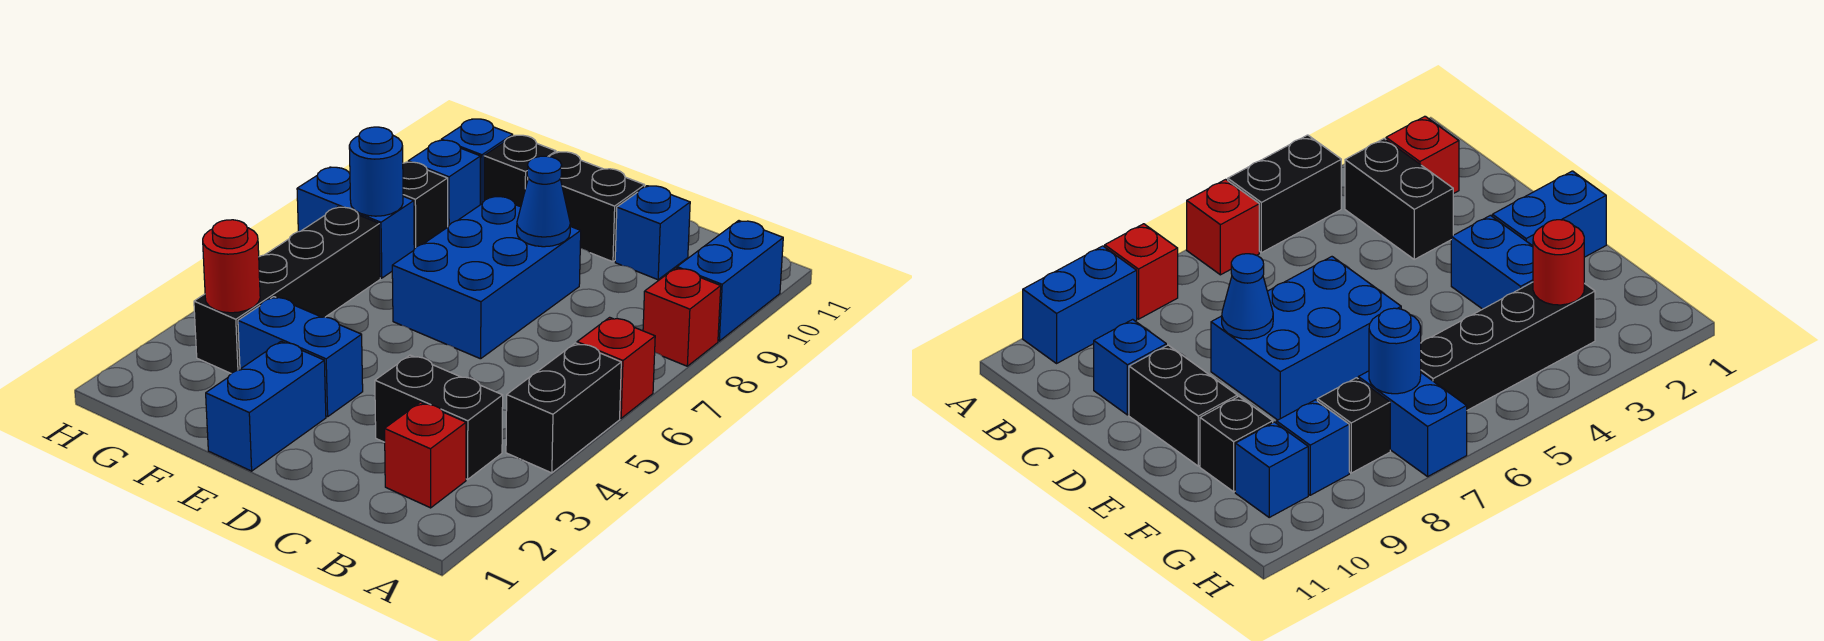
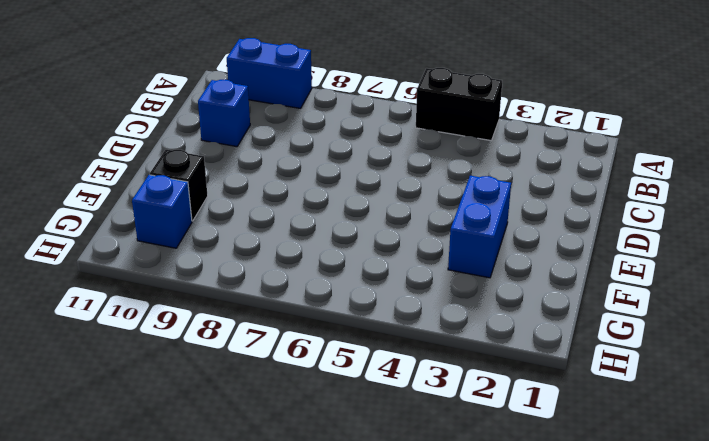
none -> red brick A6 level 1
none -> red brick A8 level 1
none -> red brick B2 level 1

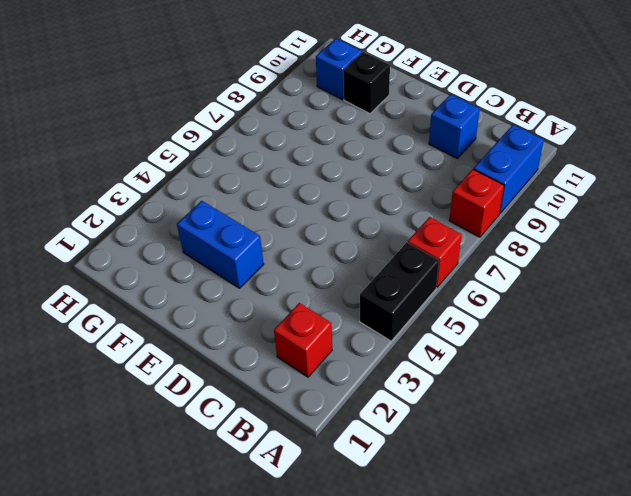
none -> black brick B3:C3 level 1
none -> blue brick D6:E8 level 1
none -> black brick D10:E10 level 1

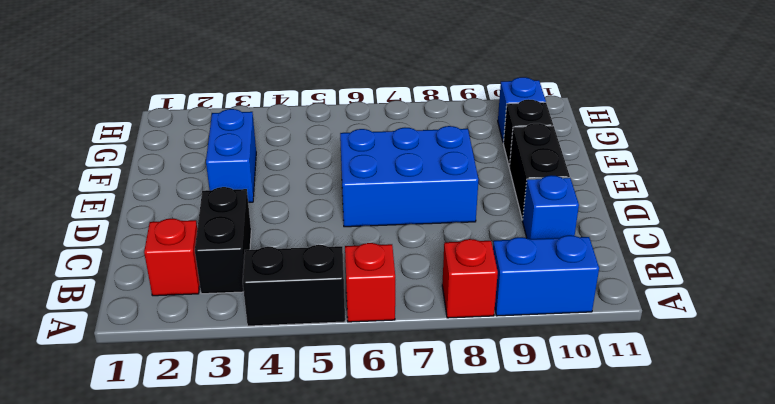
none -> blue brick E1:E2 level 1
none -> black brick G3:G6 level 1
none -> blue brick G7:H7 level 1

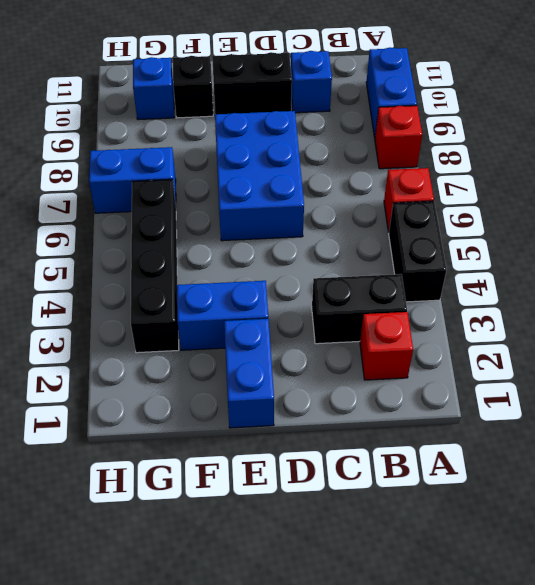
none -> black brick G8 level 1
none -> blue brick G9 level 1
none -> blue cone D8 level 2

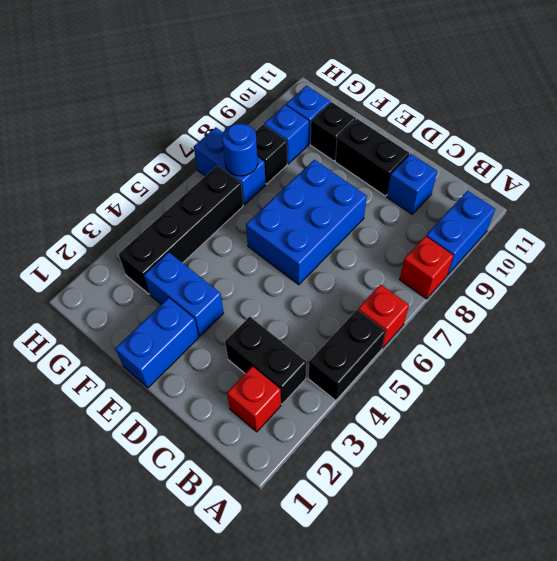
none -> blue cone D8 level 2
none -> red round brick G3 level 2

